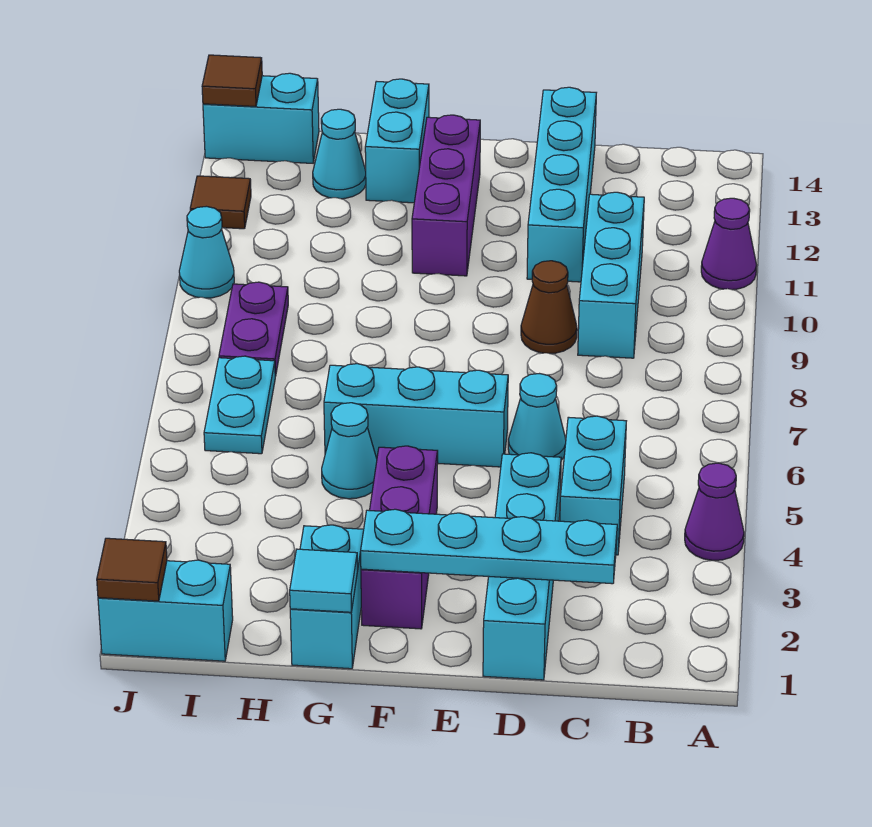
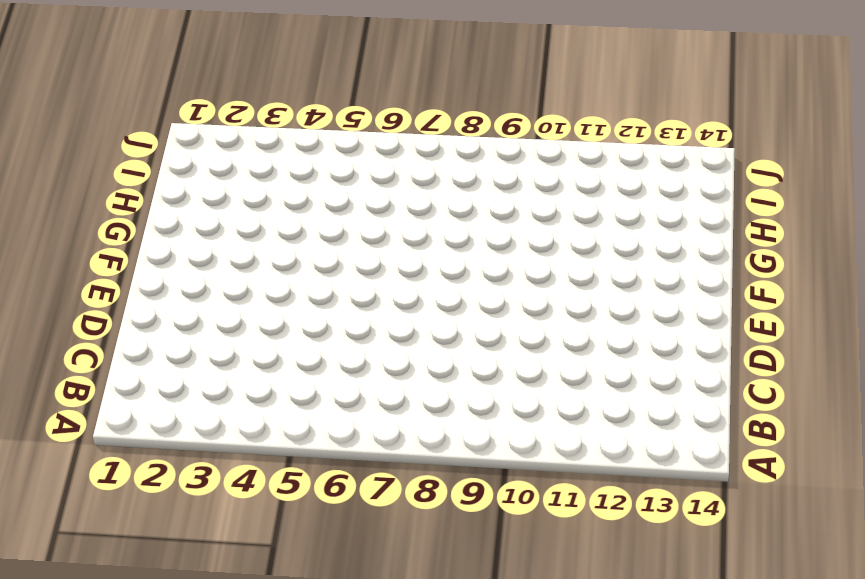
none -> purple cone A4 level 1
none -> purple cone A11 level 1
none -> cyan brick C4:C5 level 1

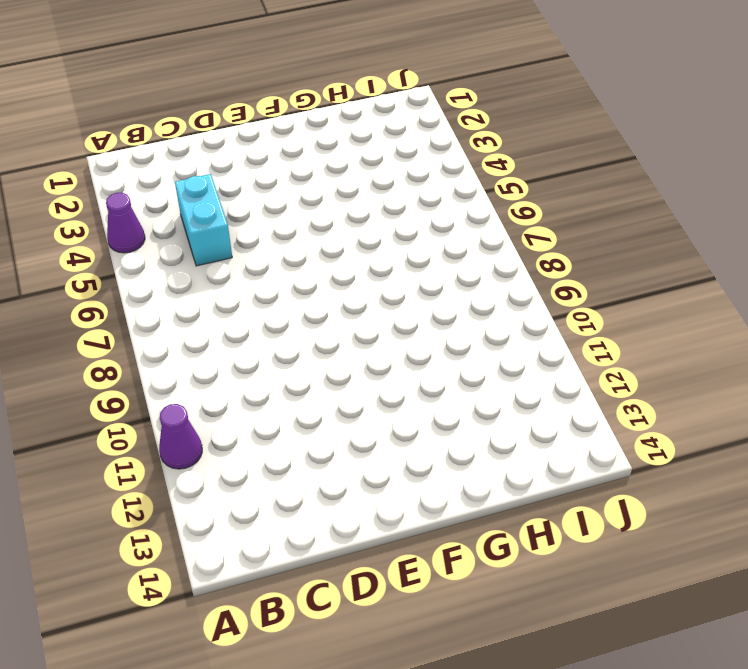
none -> cyan brick C9:C11 level 1
none -> cyan brick D1:D4 level 1
none -> cyan cone D6 level 1

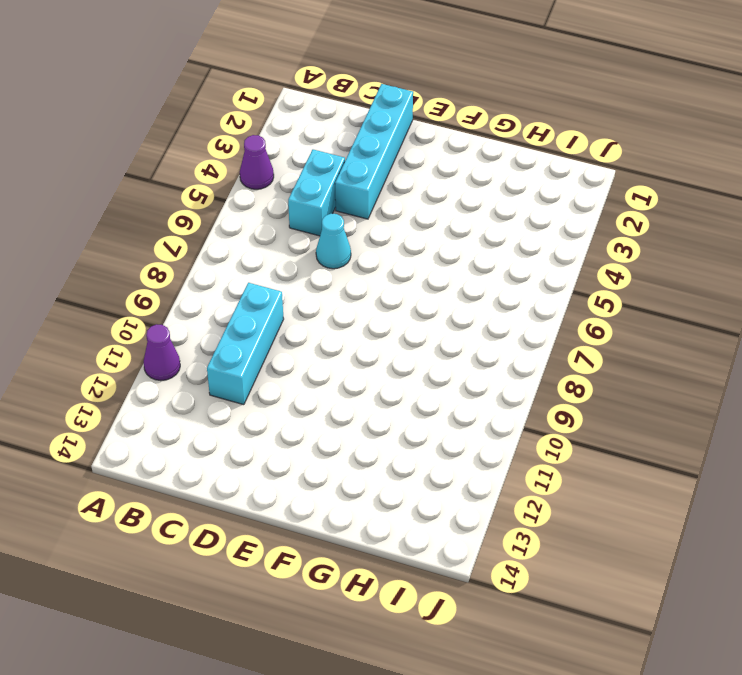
none -> brown cone D9 level 1
none -> cyan brick D11:D14 level 1
none -> cyan brick E6:G6 level 1

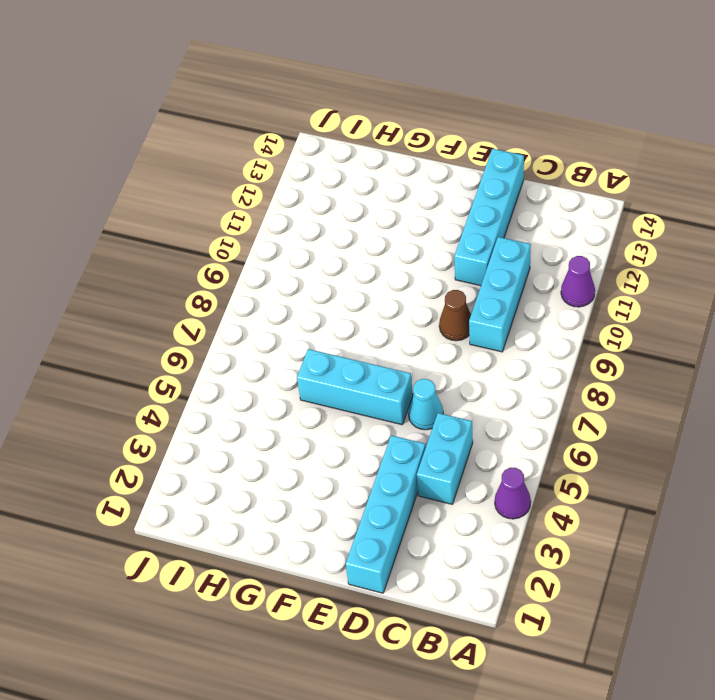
none -> purple brick F2:F4 level 1
none -> purple brick F11:F13 level 1
none -> cyan brick G1:G2 level 1

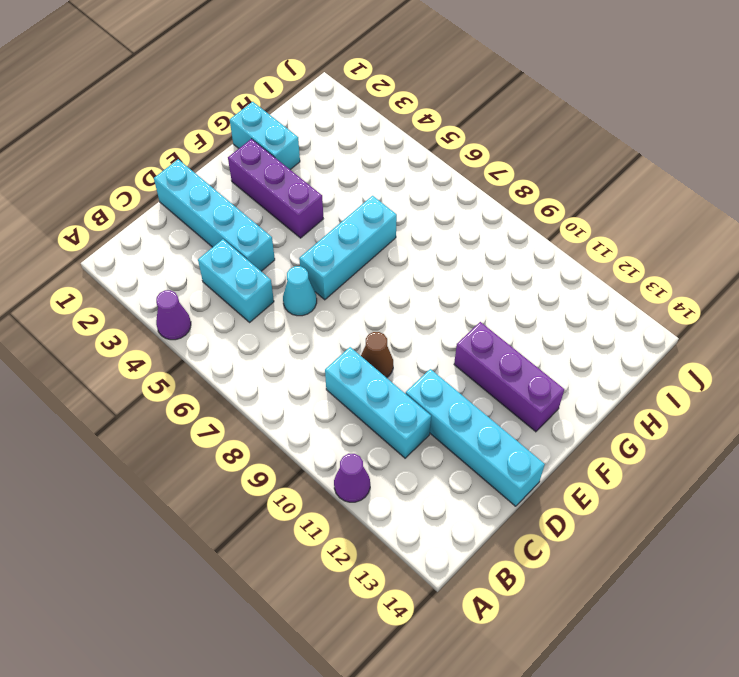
none -> cyan cone G5 level 1
none -> cyan brick G13:G14 level 1
none -> cyan cone H13 level 1

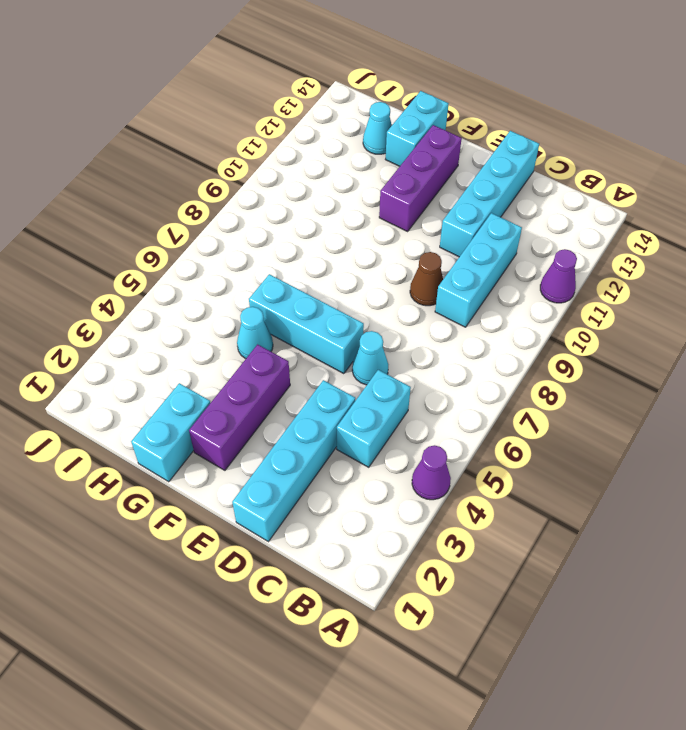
none -> cyan brick I1:J1 level 1
none -> cyan plate I6:I7 level 1
none -> purple plate I8:I9 level 1

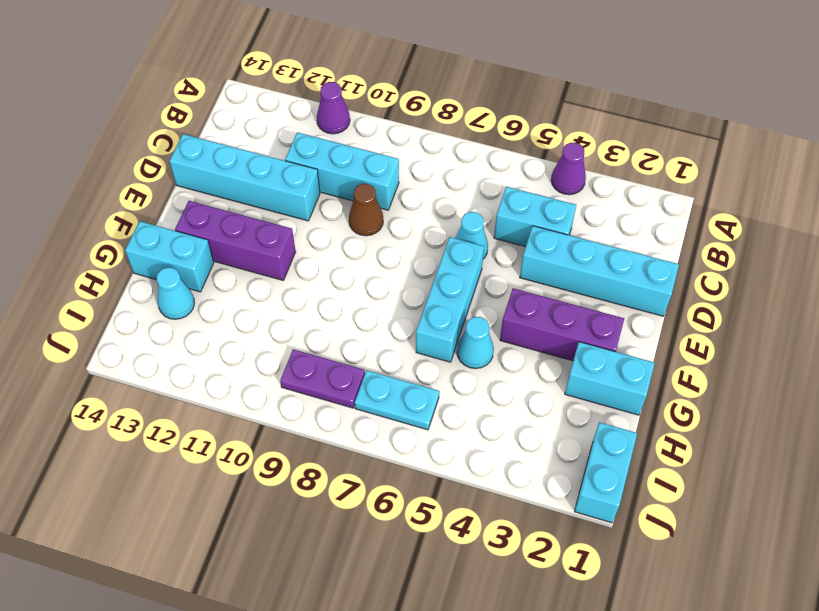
none -> cyan brick I14:J14 level 1
none -> cyan cone J10 level 1
none -> brown tile J12 level 1

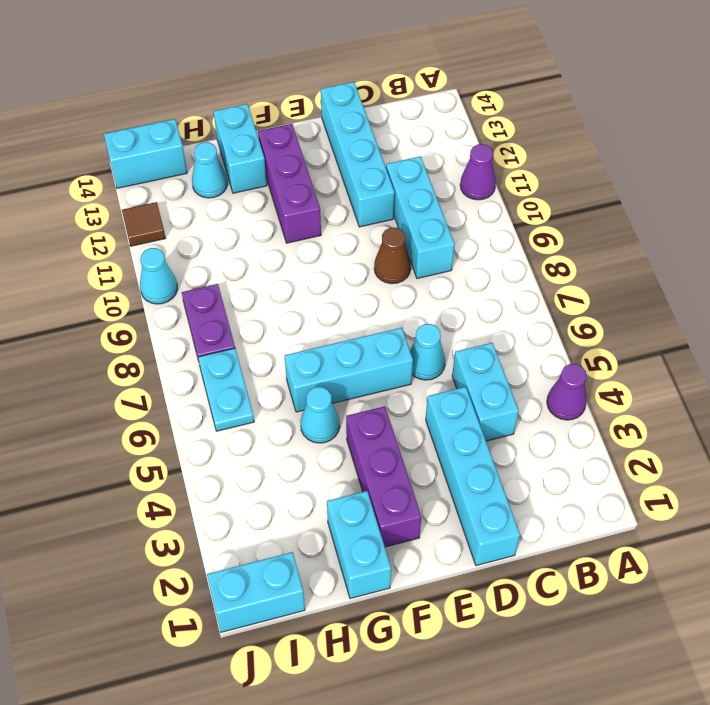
none -> cyan plate C2:F2 level 2
none -> cyan tile G1 level 2
none -> brown tile J1 level 2

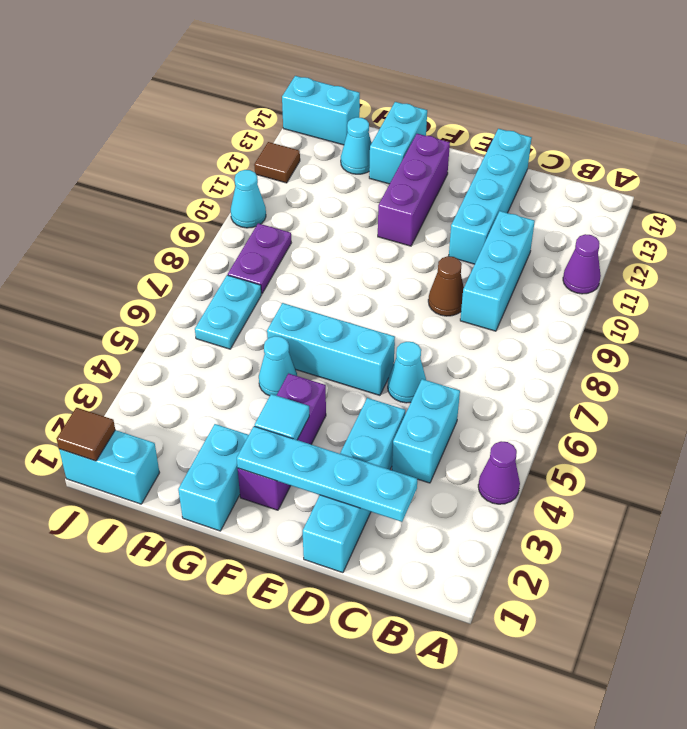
cyan tile F3 level 2 -> cyan tile G1 level 2
none -> brown tile J14 level 2

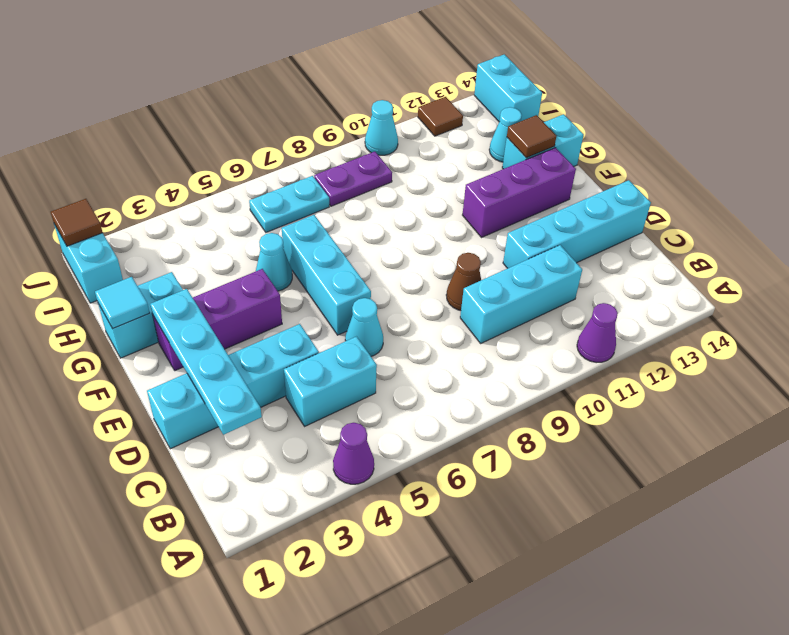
brown tile G13 level 2 -> brown tile J14 level 2

